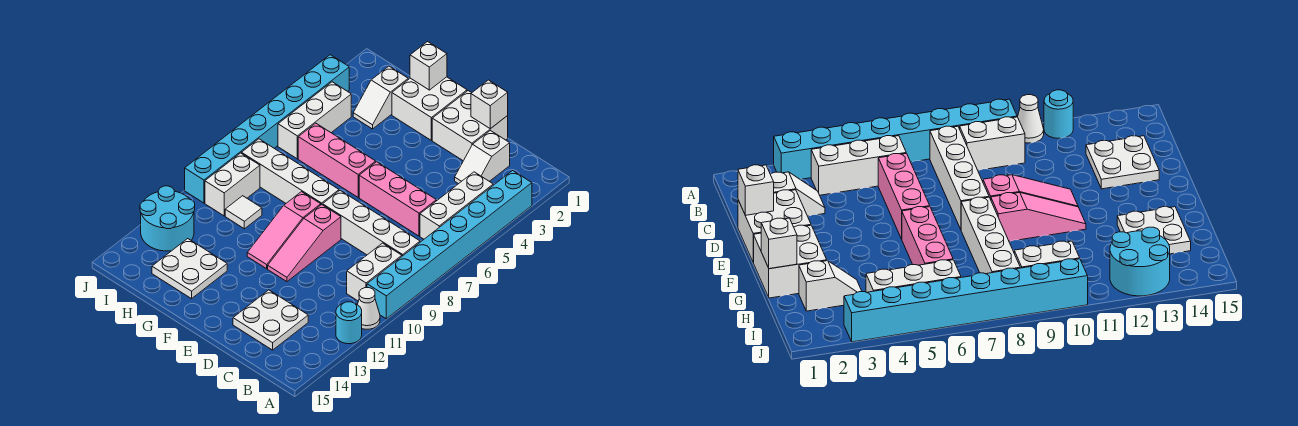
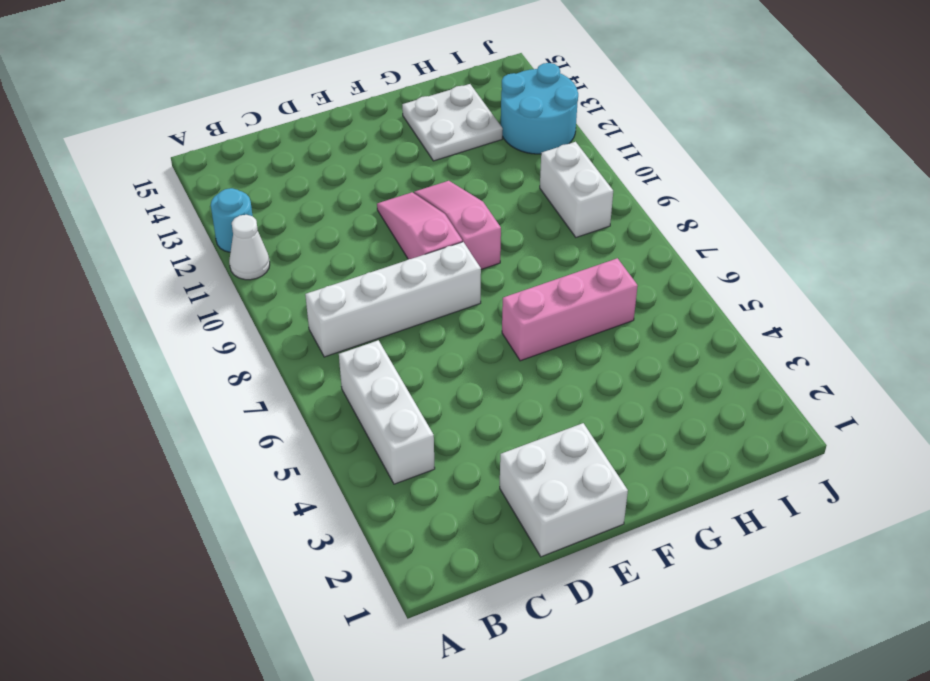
none -> cyan brick A3:A10 level 1
none -> white brick B9:B10 level 1
none -> white slope C2:C3 level 1 top 2

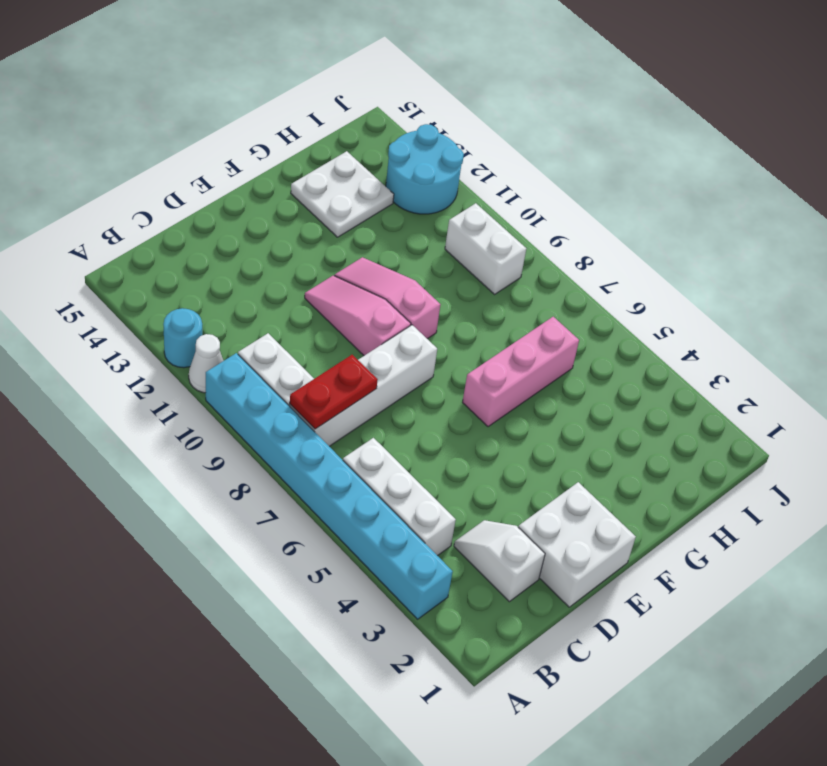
red plate B8:C8 level 2 -> none
none -> pink brick C6:E6 level 1
none -> white plate C13:D14 level 1
none -> white brick F1:G2 level 1

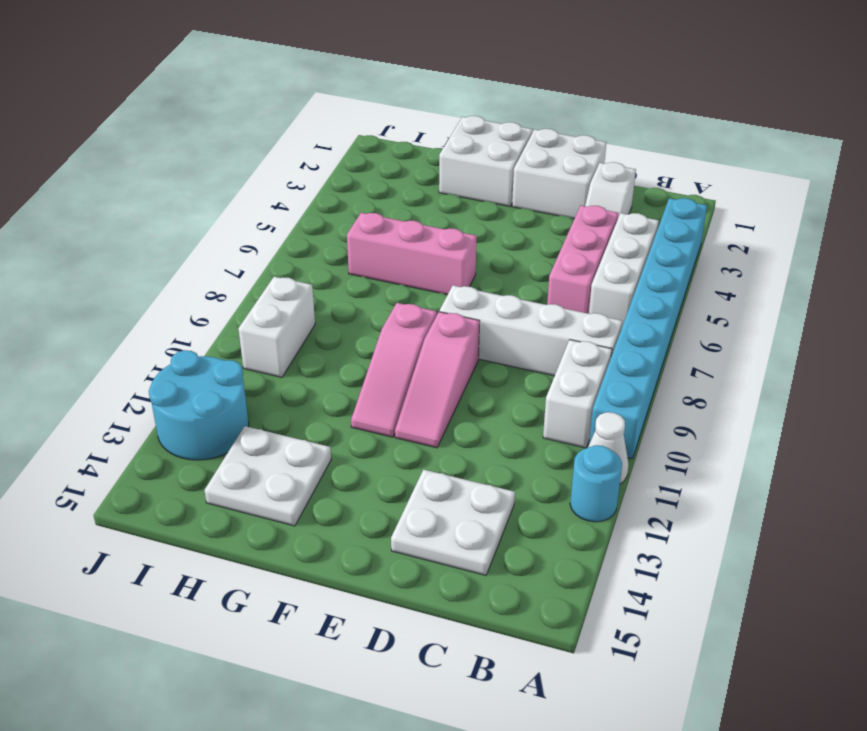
pink brick C4:C6 level 1 -> pink brick C6:E6 level 1
none -> white brick F8:I8 level 1
none -> white slope H2:H3 level 1 top 2
none -> white tile H10 level 1

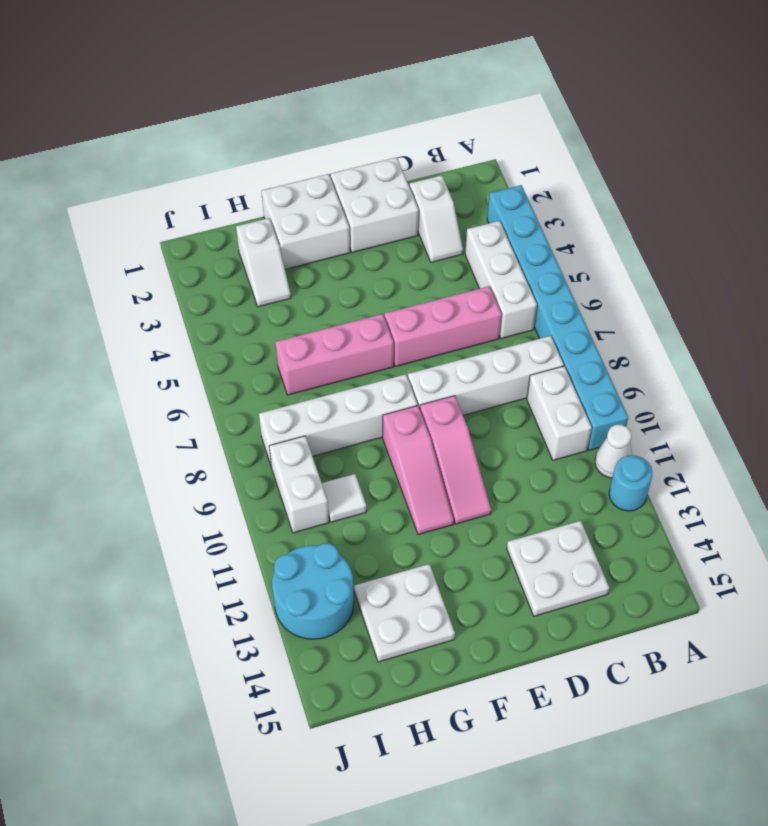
none -> white brick I4:I6 level 1
none -> cyan brick J3:J10 level 1
none -> white brick D1 level 2

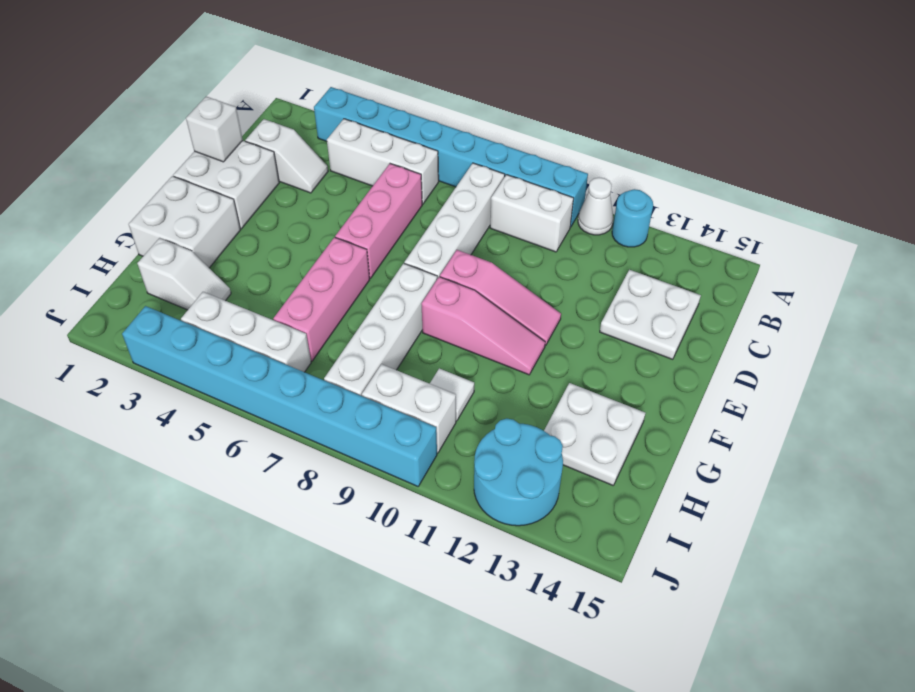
none -> white brick G1 level 2

